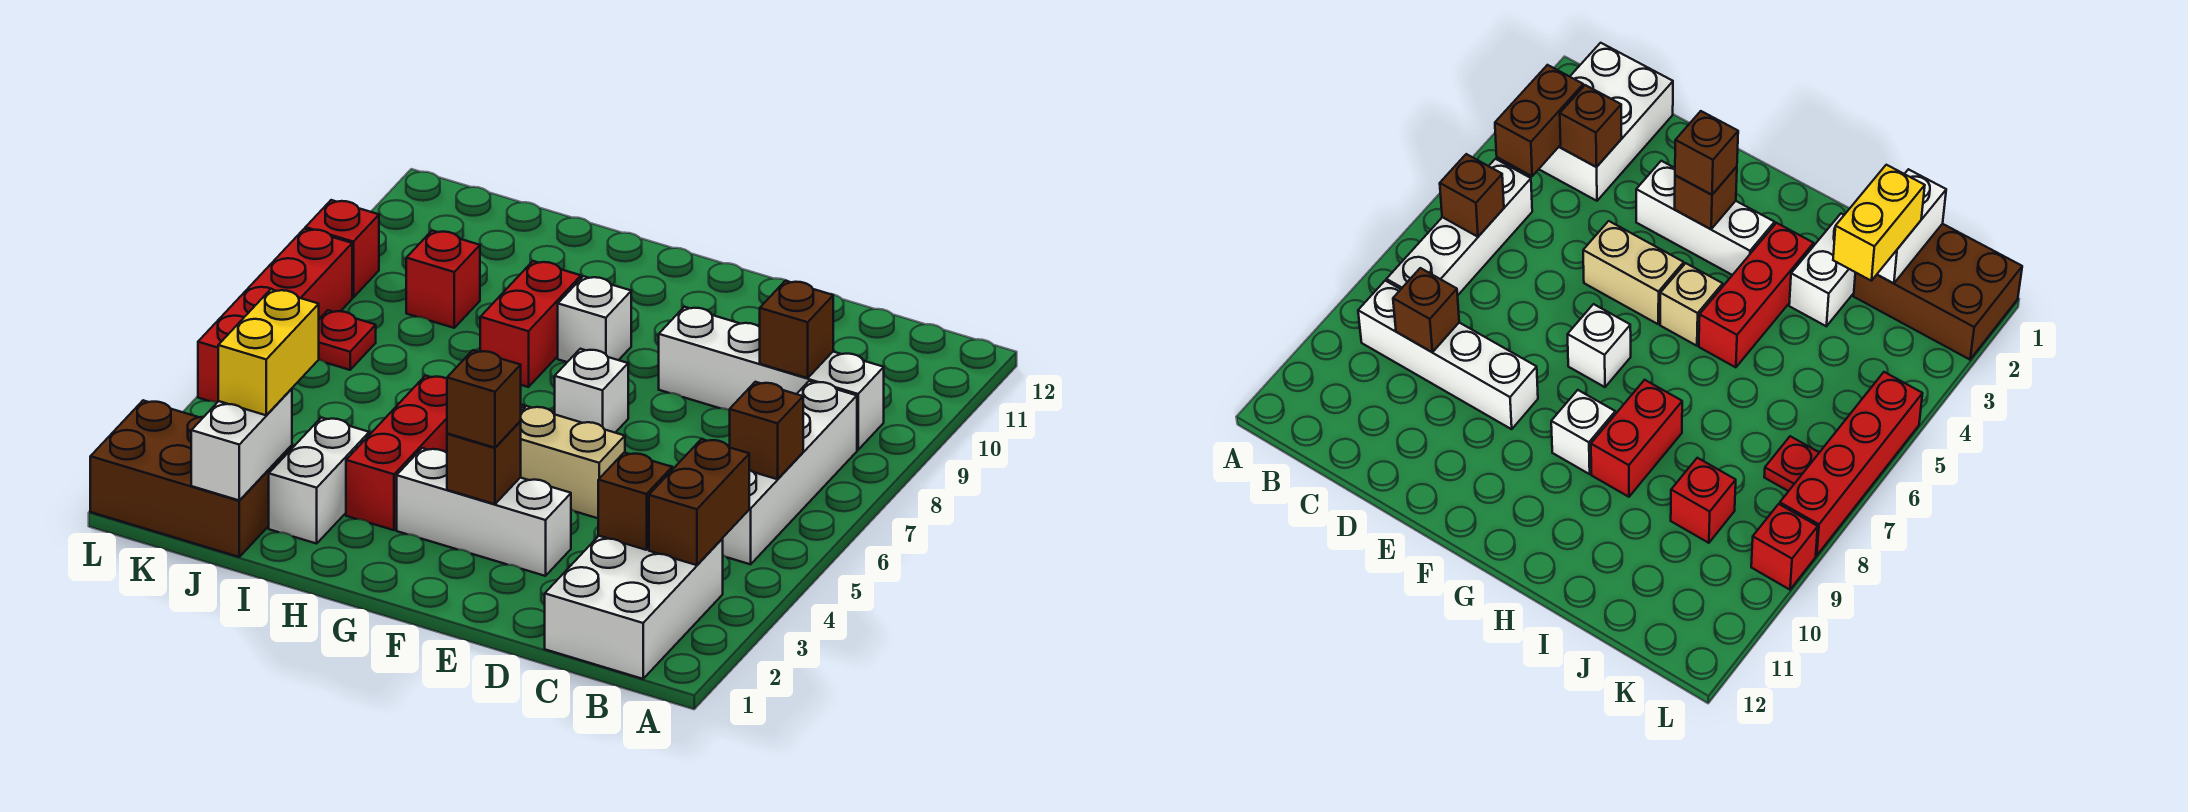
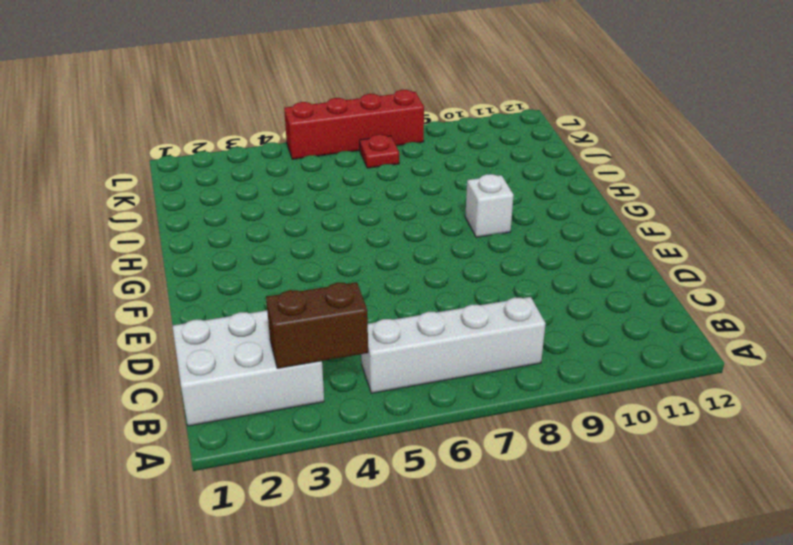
none -> white brick B9:E9 level 1
none -> white brick E3:G3 level 1
none -> tan brick E5:F5 level 1

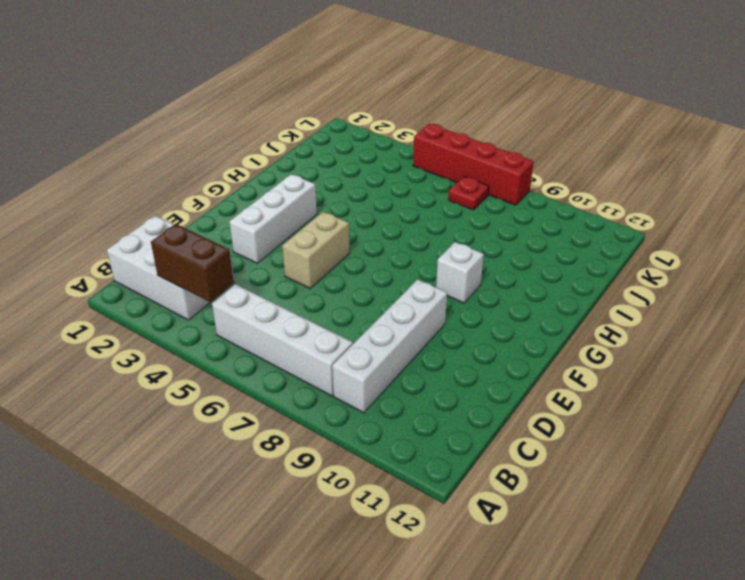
none -> white brick F7 level 1
none -> tan brick G5 level 1
none -> red brick H3:H5 level 1

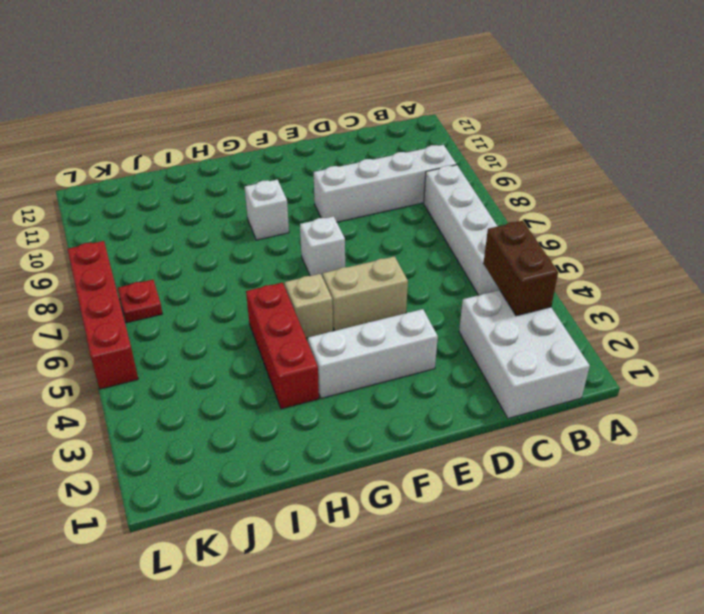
none -> red brick H8:H9 level 1
none -> white brick I2:I3 level 1
none -> brown brick J1:L2 level 1

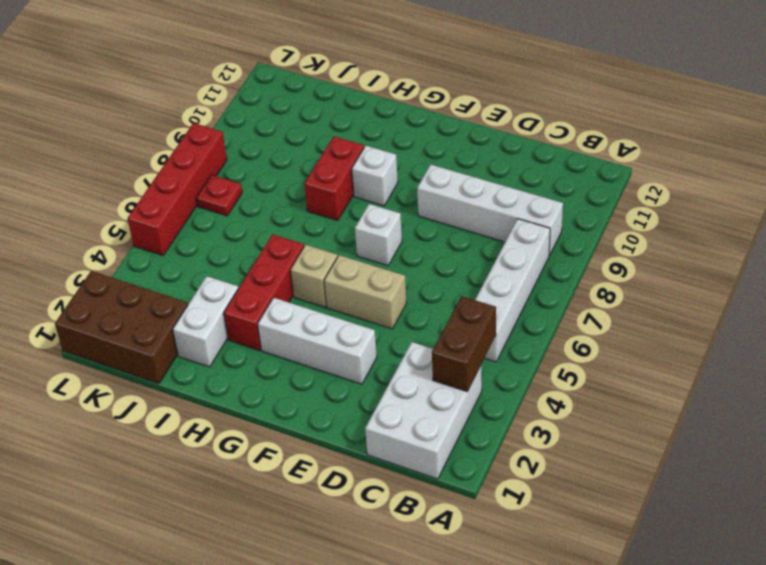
none -> red brick J9 level 1
none -> red brick L9 level 1
none -> brown brick B6 level 2

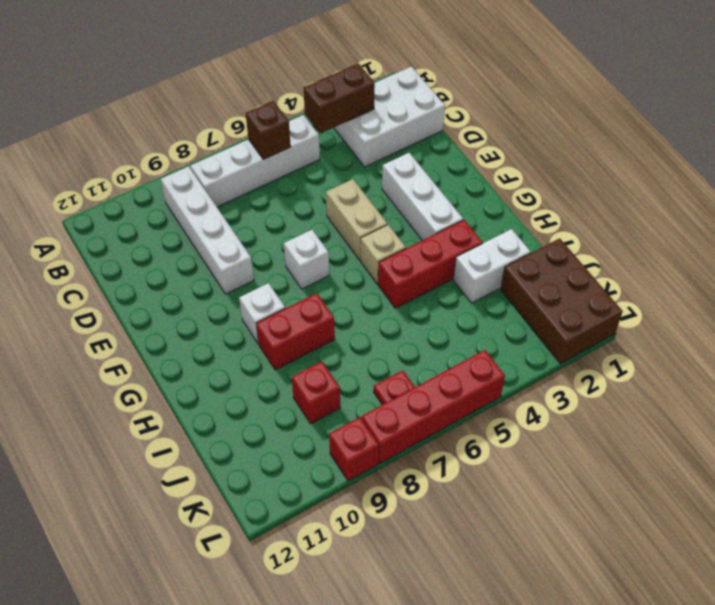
none -> brown brick C3 level 2
none -> brown brick C9 level 2
none -> brown brick F3 level 2

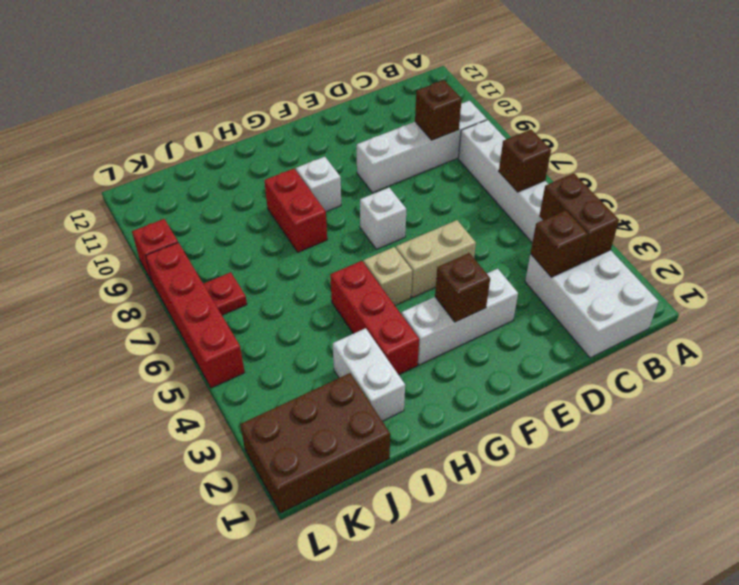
none -> red brick J9 level 1
none -> white brick J1:J2 level 2
none -> brown brick F3 level 3

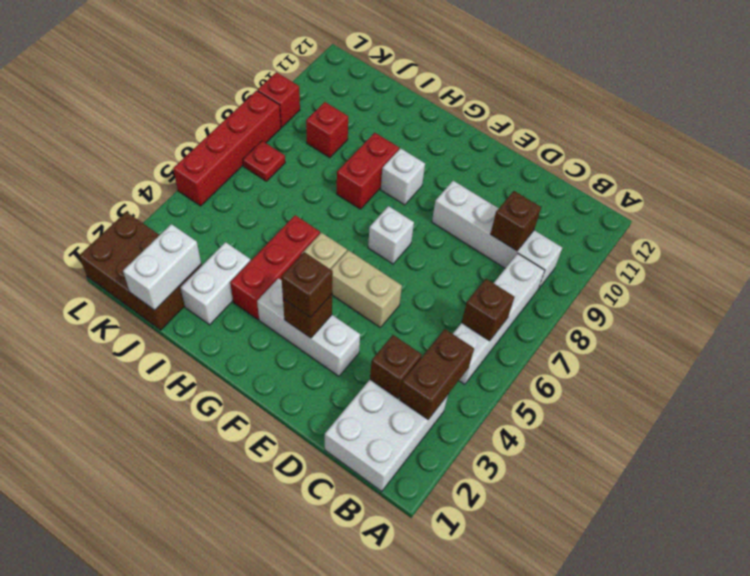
none -> yellow brick J2:J3 level 3

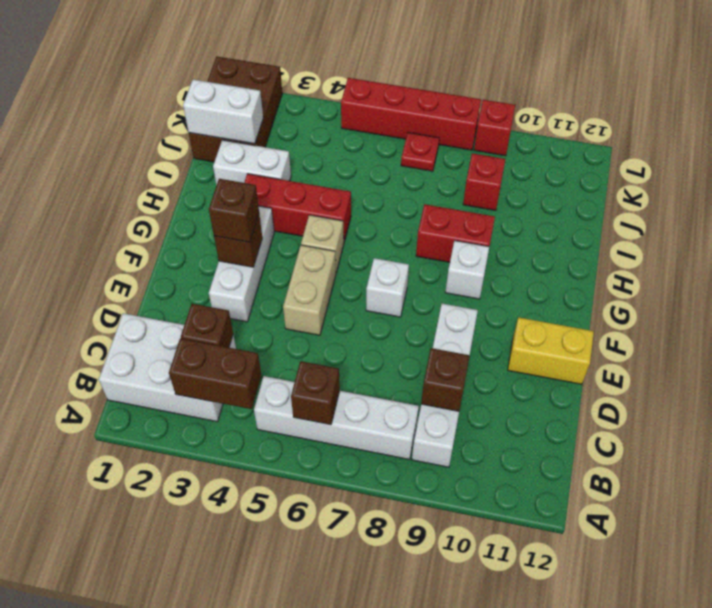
yellow brick E11:E12 level 1 -> yellow brick J2:J3 level 3

